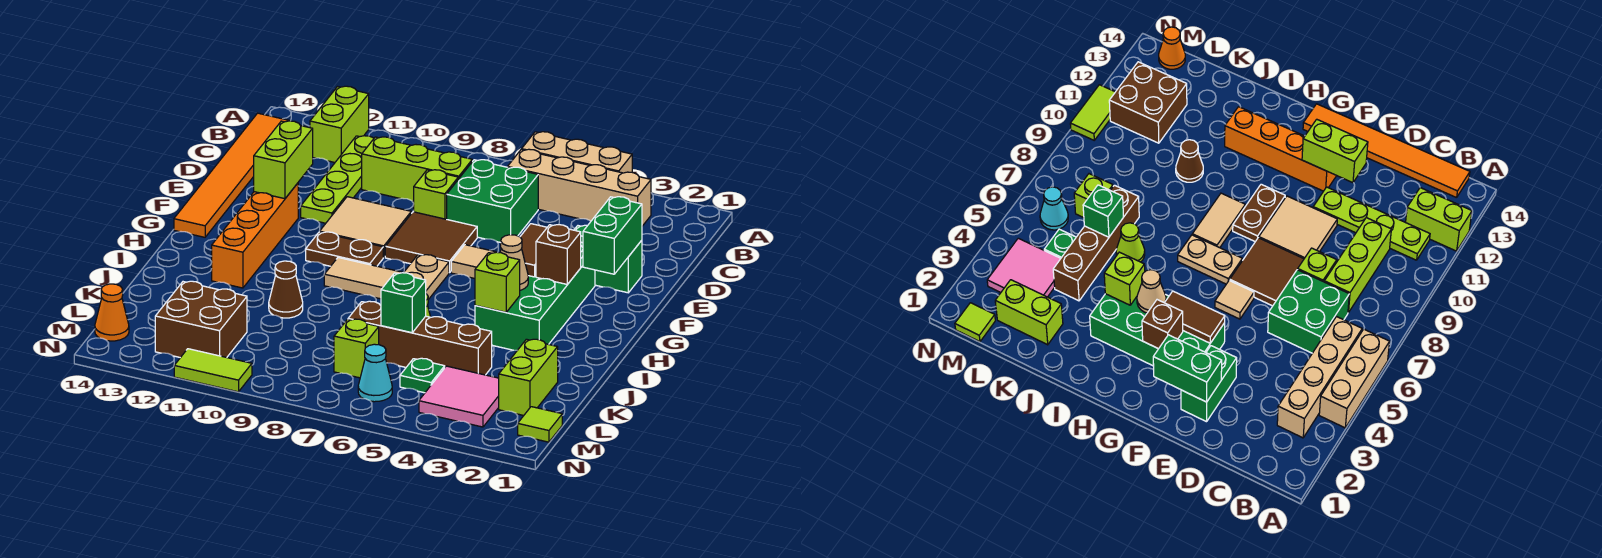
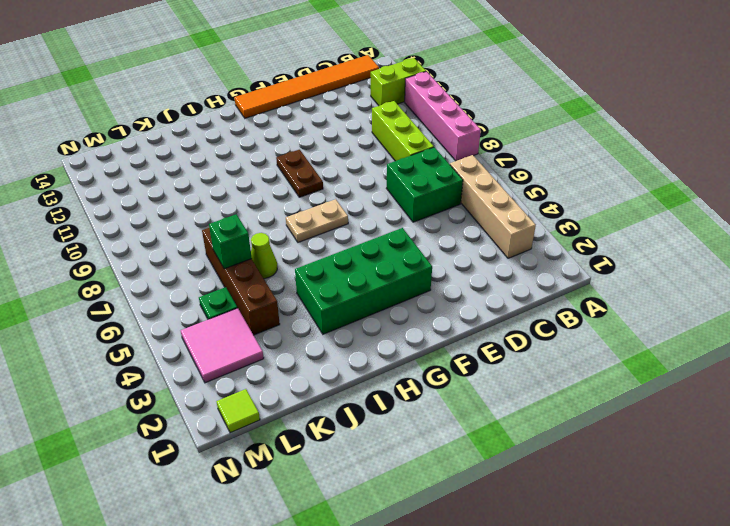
pink brick A8:A11 level 1 -> none
none -> tan brick A4:A6 level 1
none -> lime plate B11:E11 level 1
none -> lime brick D8 level 1
none -> green brick E2:E3 level 1

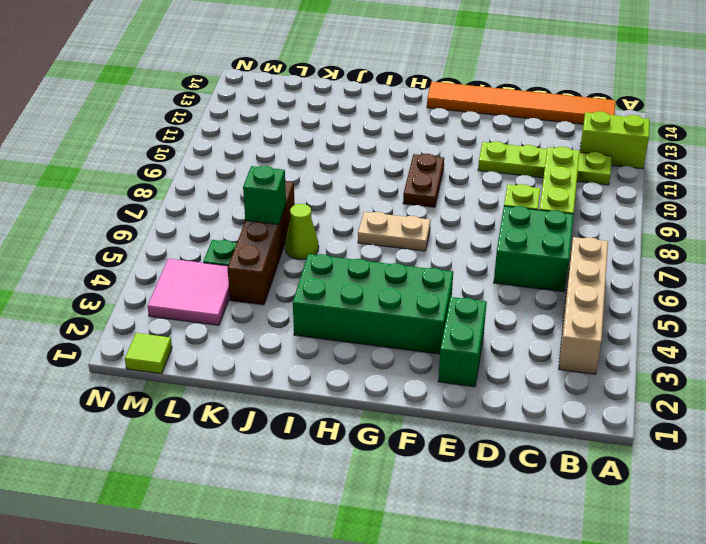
none -> tan brick A4:A6 level 1
none -> brown tile E7:F8 level 1
none -> tan tile E9:F10 level 1
none -> tan tile F6 level 1

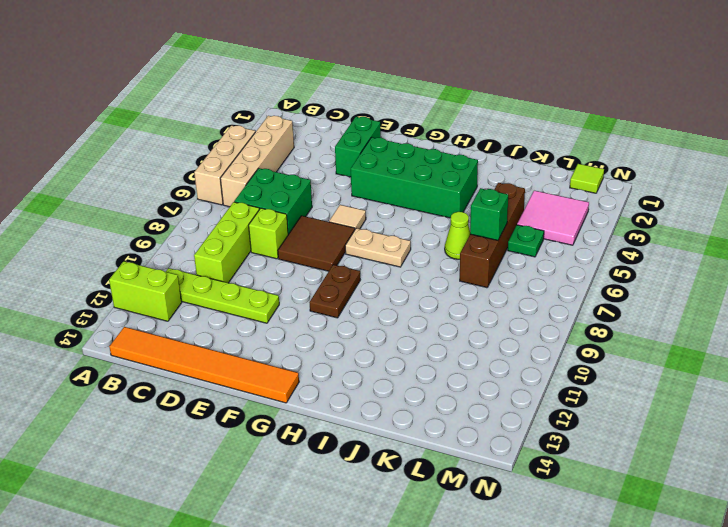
none -> tan tile E9:F10 level 1
none -> orange brick F12:I12 level 1
none -> tan tile H8:H9 level 1
none -> brown cone J10 level 1

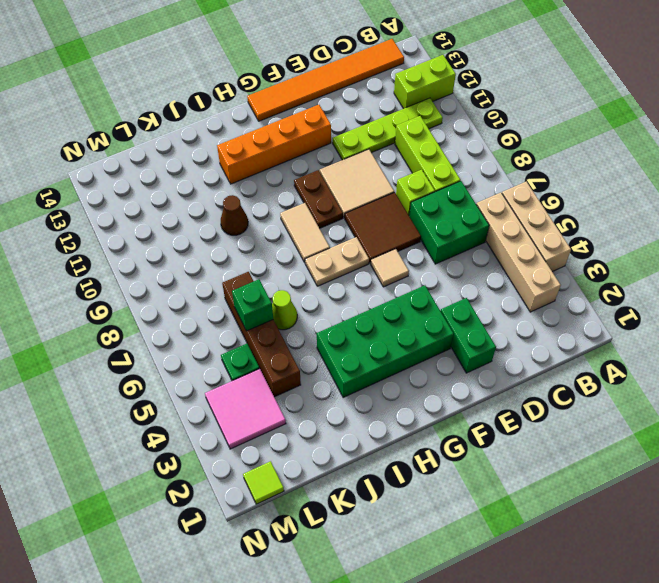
none -> lime brick K2:L2 level 1
none -> lime brick L7 level 1
none -> brown brick L11:M12 level 1
none -> cyan cone M6 level 1

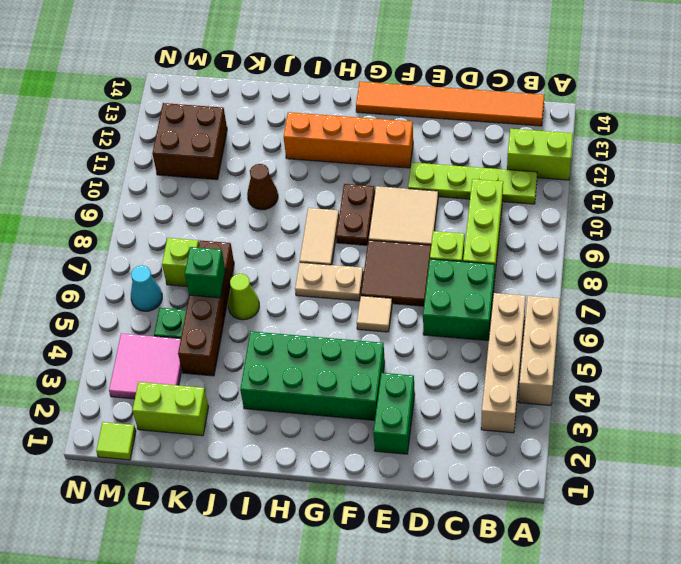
none -> orange cone M14 level 1
none -> lime tile N10:N11 level 1
none -> green brick E2:F2 level 2
none -> lime brick E12:F12 level 2

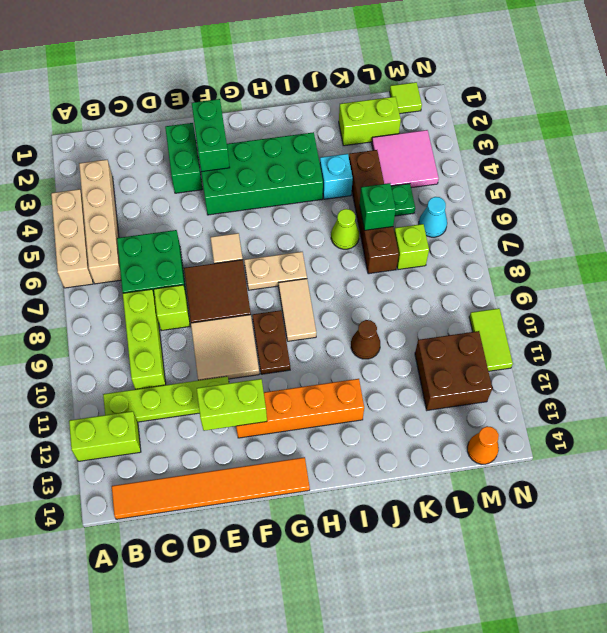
green brick F2:F3 level 2 -> green brick E2:F2 level 2
cyan brick J4 level 1 -> none
none -> brown tile F4:G4 level 2
none -> brown brick G3 level 2
none -> tan cone H4 level 2
none -> lime brick I4 level 2

